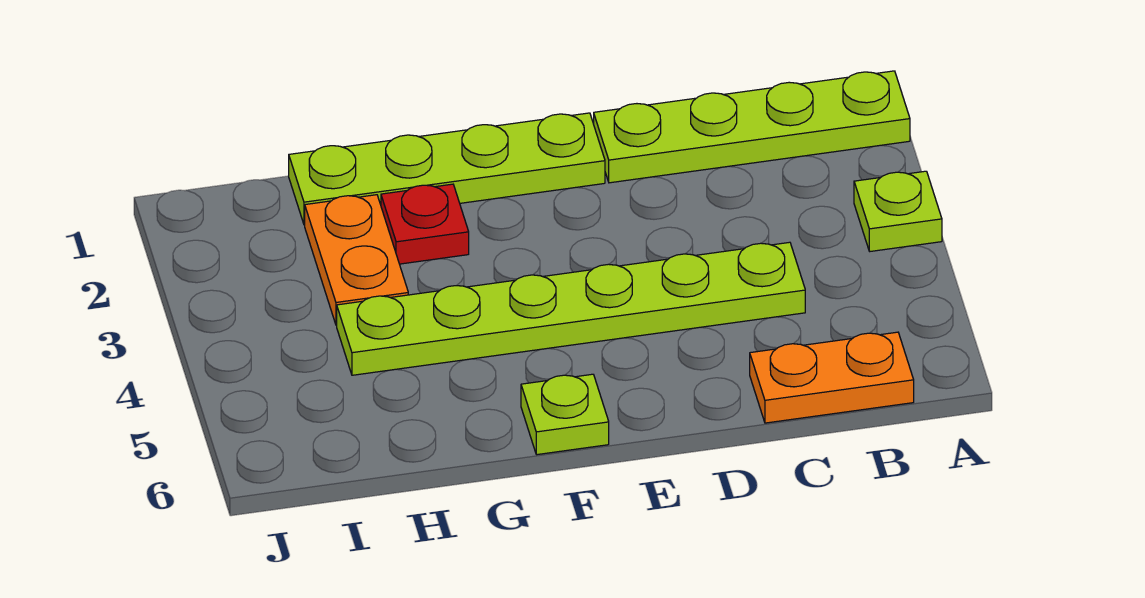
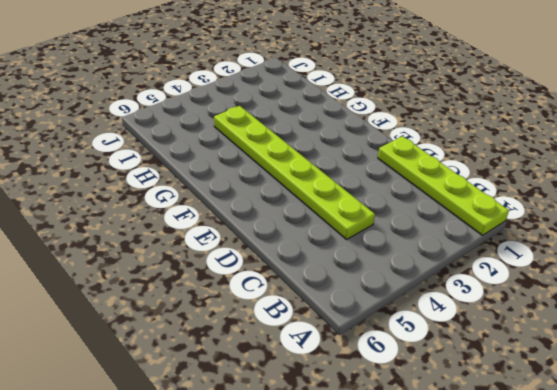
none -> lime plate A3 level 1
none -> orange plate B6:C6 level 1

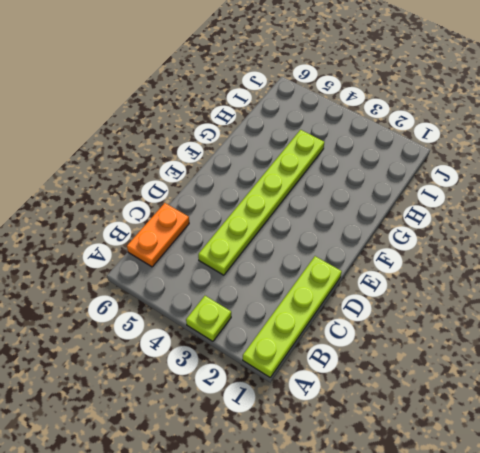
none -> lime plate E1:H1 level 1
none -> lime plate F6 level 1

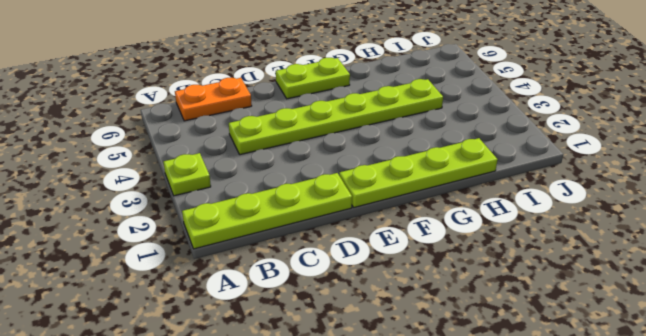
lime plate E6:F6 level 1 -> lime plate F6 level 1
none -> red plate G2 level 1
none -> orange plate H2:H3 level 1

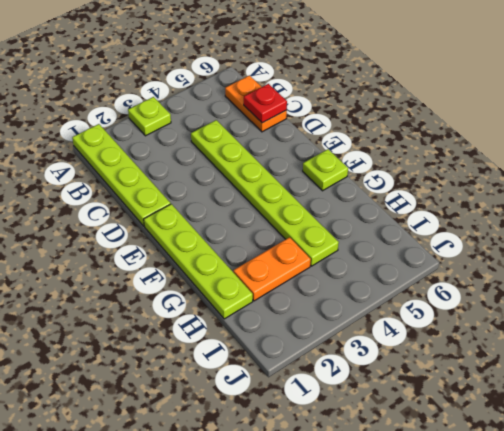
red plate C6 level 2 -> red plate G2 level 1

